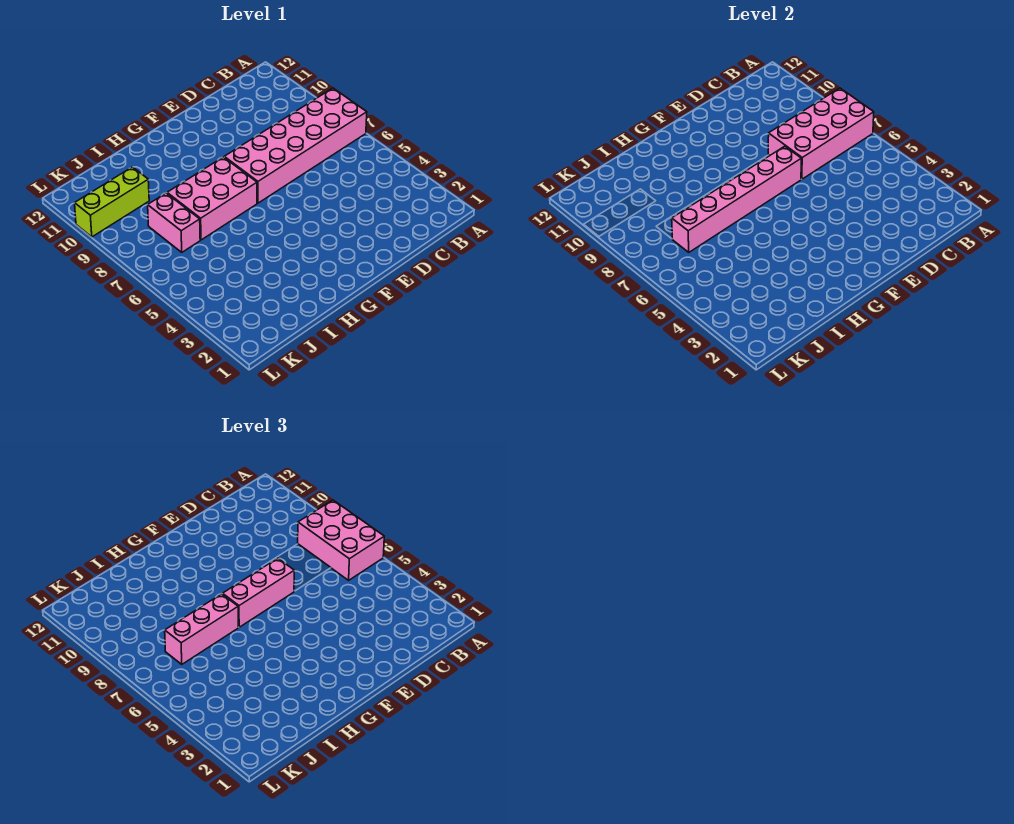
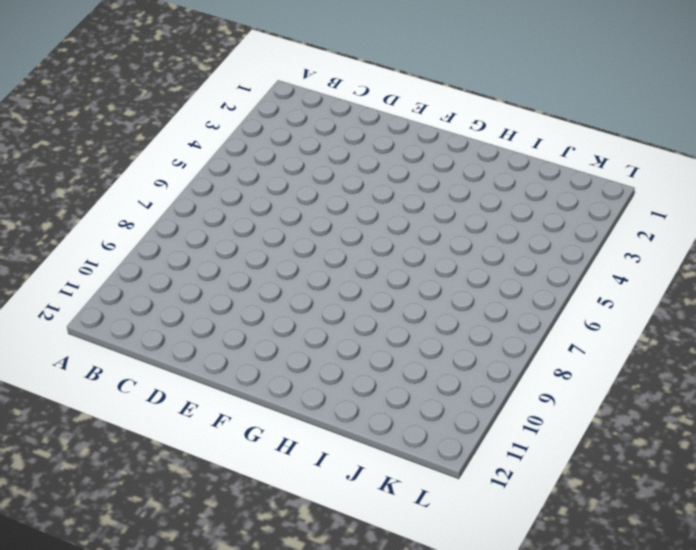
none -> pink brick A7:F8 level 1
none -> pink brick G7:I8 level 1

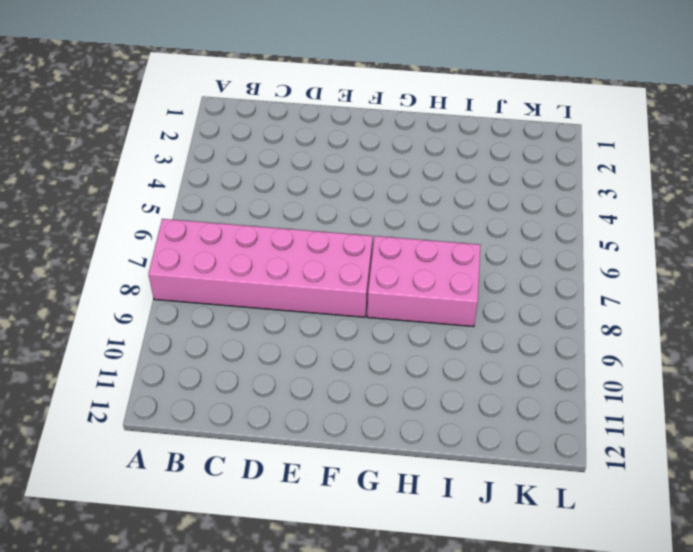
none -> pink brick J7:J8 level 1
none -> lime brick J10:L10 level 1

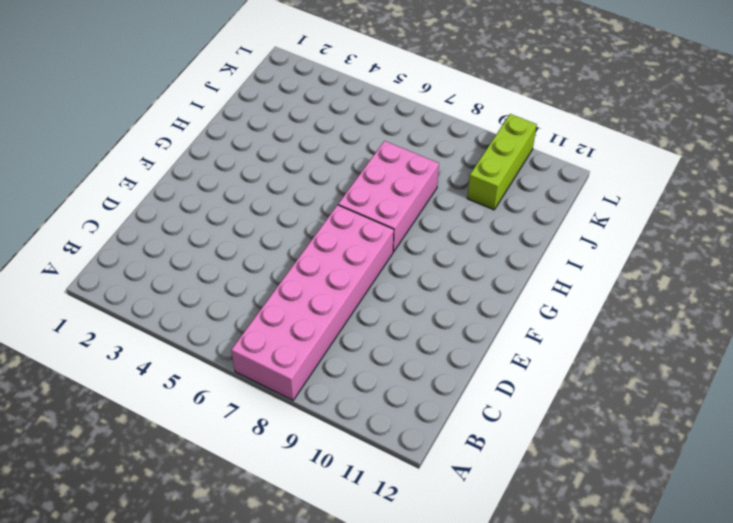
none -> pink brick J7:J8 level 1
none -> pink brick A7:D8 level 2

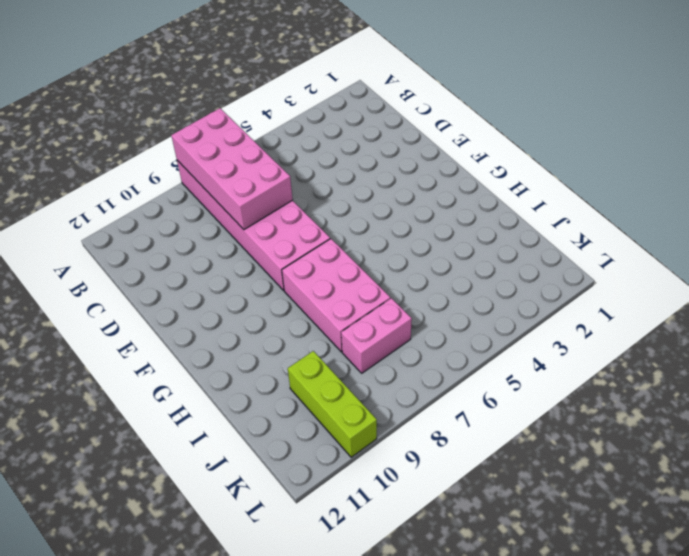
none -> pink brick E7:J7 level 2
none -> pink brick A6:B8 level 3

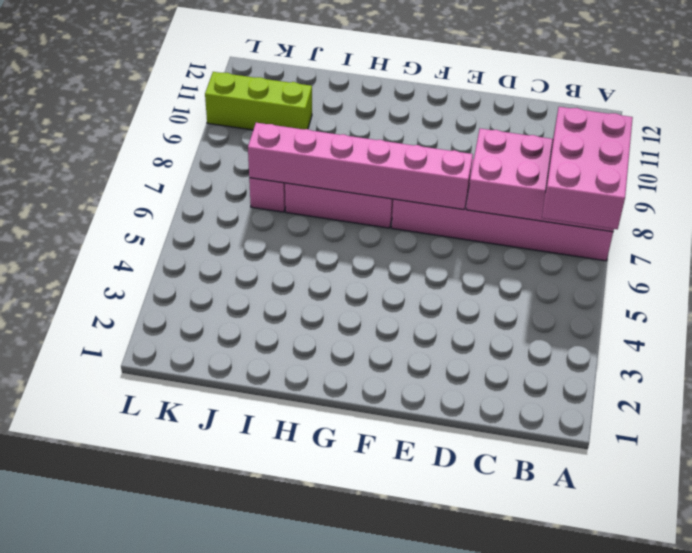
none -> pink brick E7:G7 level 3
none -> pink brick H7:J7 level 3

